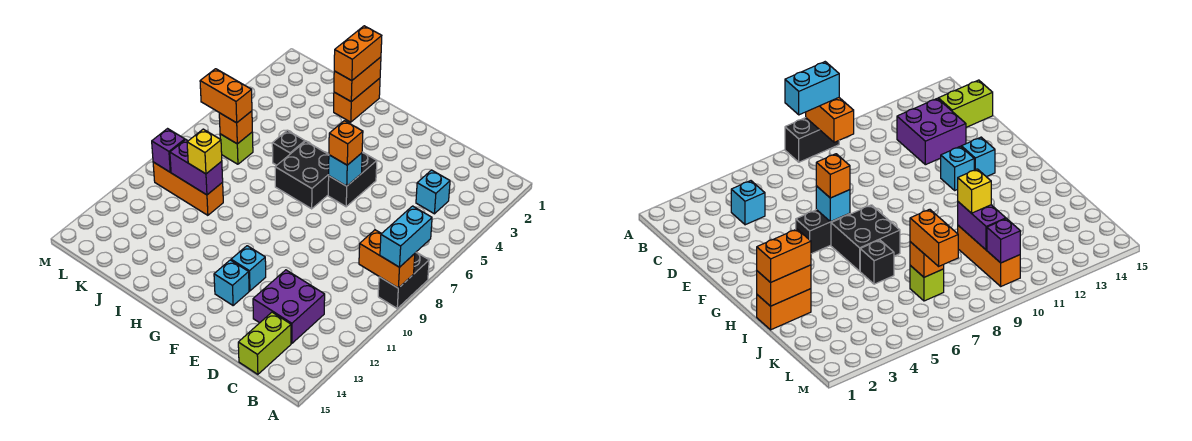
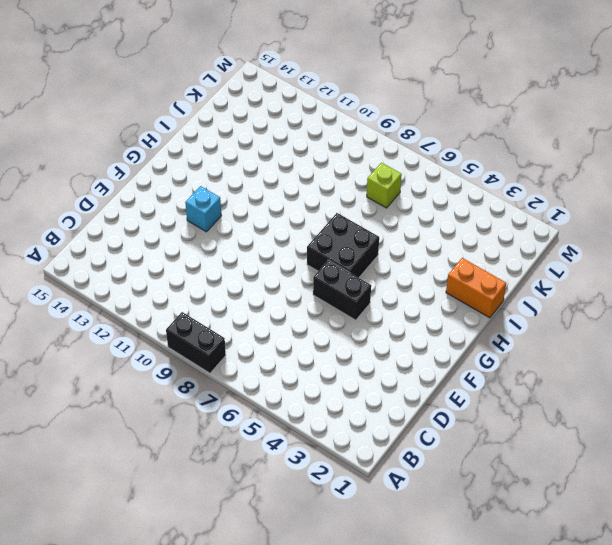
none -> cyan brick C4 level 1
none -> purple brick C12:D13 level 1
none -> lime brick C14:C15 level 1

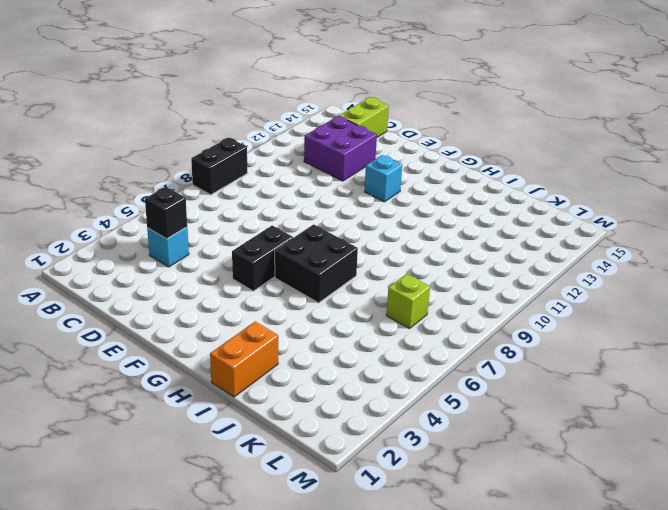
black brick C4 level 2 -> black brick I6 level 1
none -> cyan brick F13 level 1
none -> orange brick J10:L10 level 1
none -> orange brick A9:B9 level 2

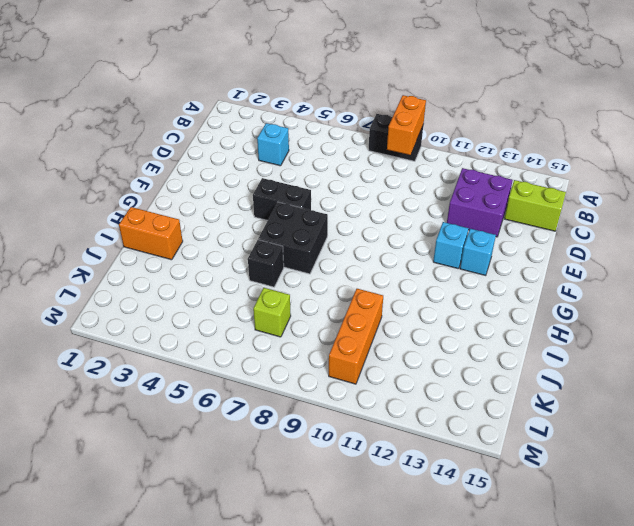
none -> cyan brick F6 level 2
none -> orange brick I1:I2 level 2
none -> purple brick J10:K10 level 2

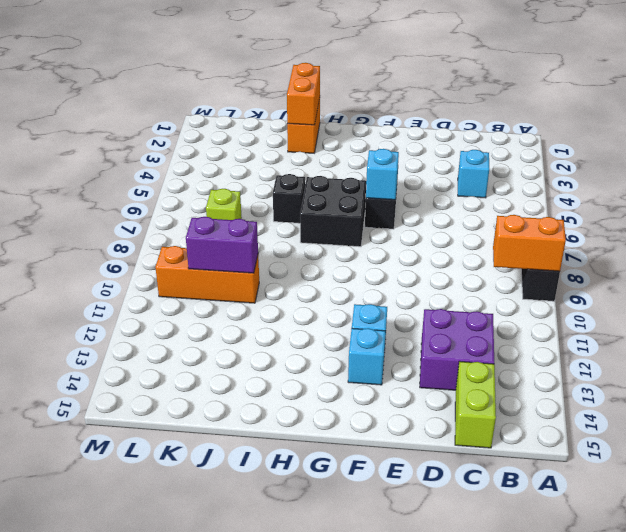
none -> orange brick K7 level 2
none -> purple brick L10 level 2
none -> cyan brick A8:A9 level 3

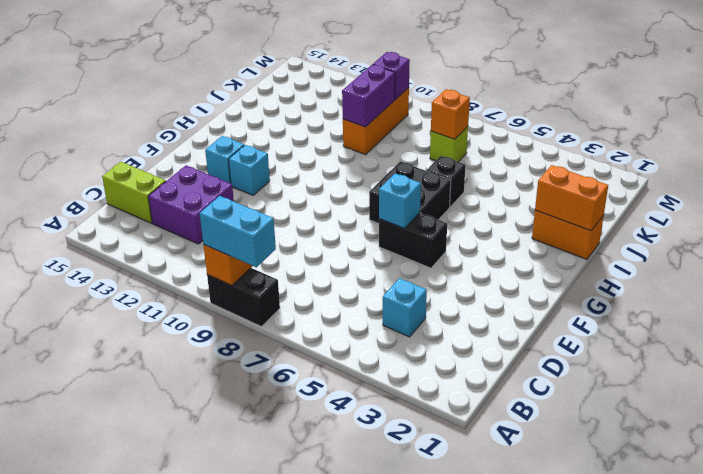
none -> orange brick F6 level 3
none -> orange brick I1:I2 level 3
none -> yellow brick J10 level 3

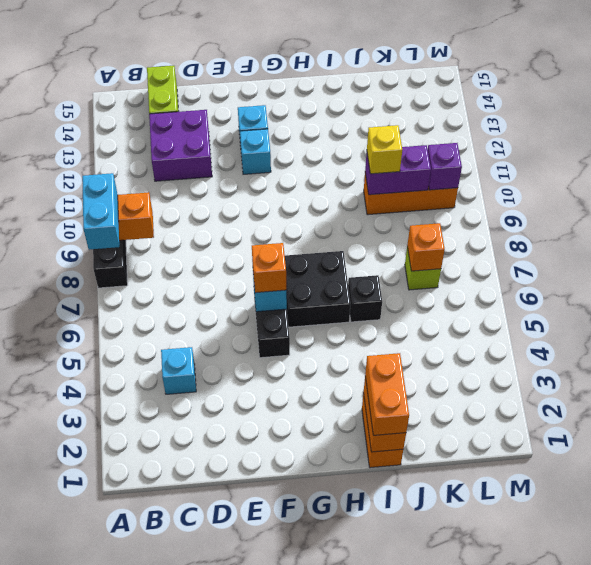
none -> orange brick K7:L7 level 3

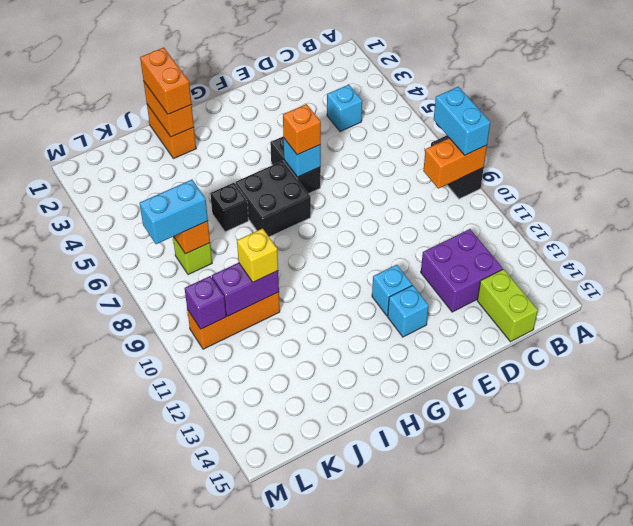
cyan brick K7:L7 level 3 -> orange brick K7:L7 level 3

